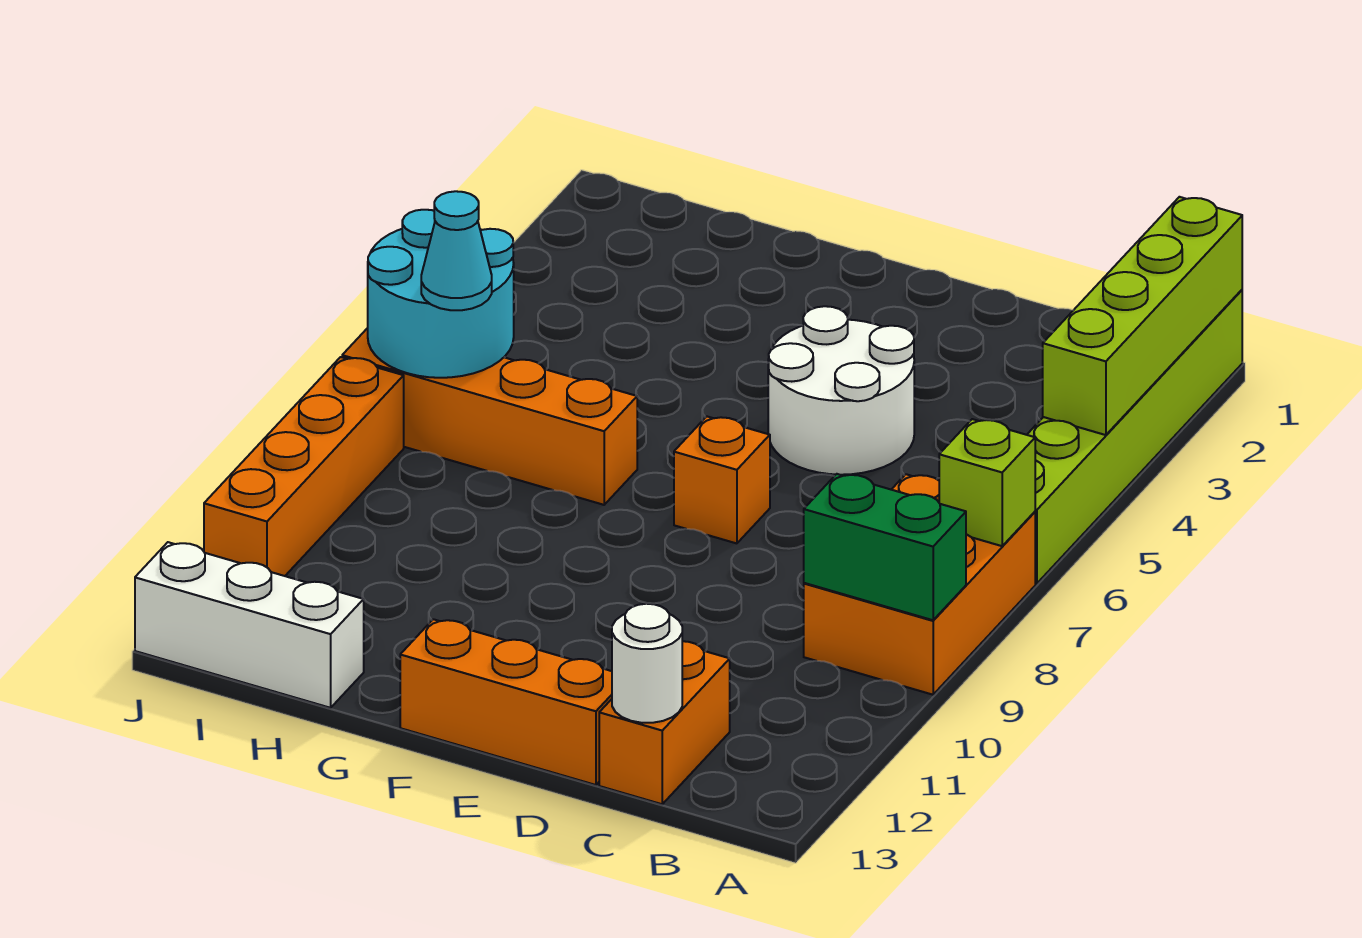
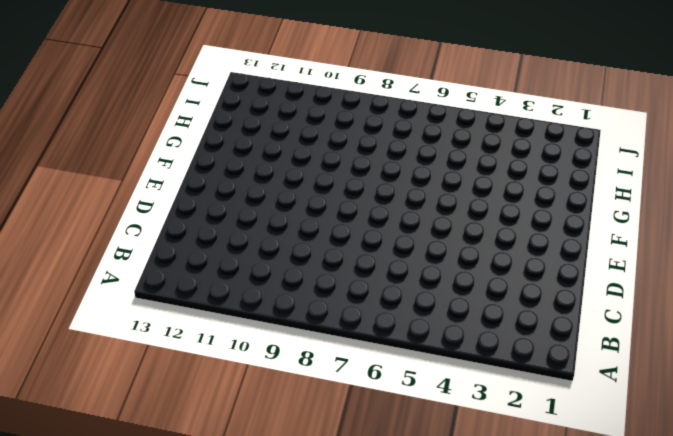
none -> lime brick A1:A6 level 1
none -> orange brick A7:B9 level 1
none -> orange brick C12:C13 level 1

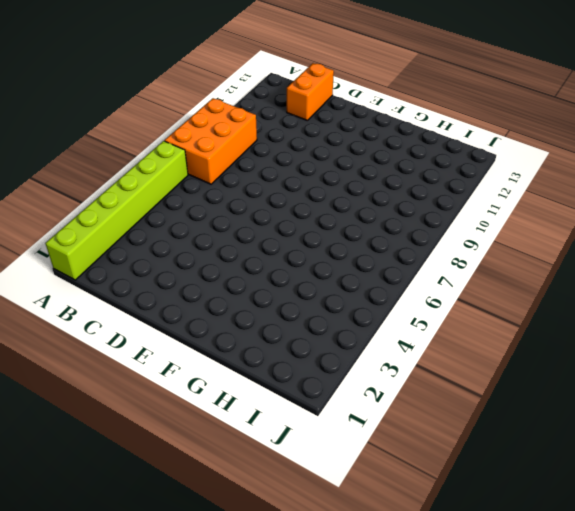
none -> white round brick D4:E5 level 1
none -> orange brick D13:F13 level 1
none -> orange brick E7 level 1

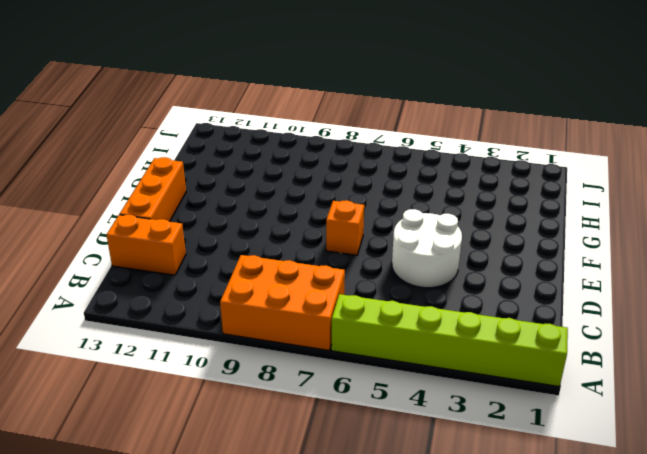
none -> orange brick G7:J7 level 1
none -> white brick H13:J13 level 1
none -> orange brick J8:J11 level 1

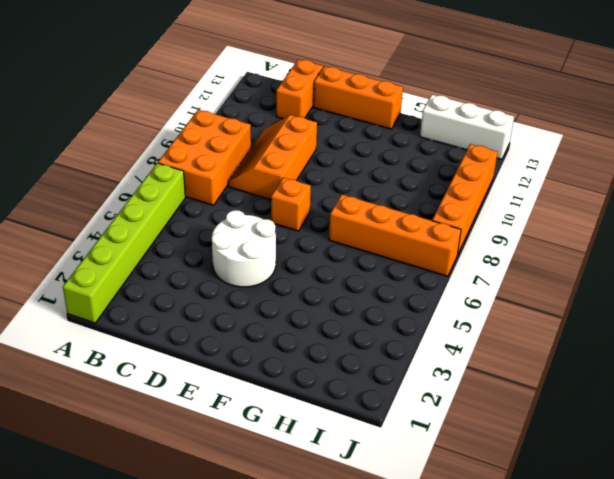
orange slope C8:D10 level 1 top D -> none
none -> lime brick A1:A4 level 2
none -> lime brick A7 level 2
none -> green brick A9:B9 level 2

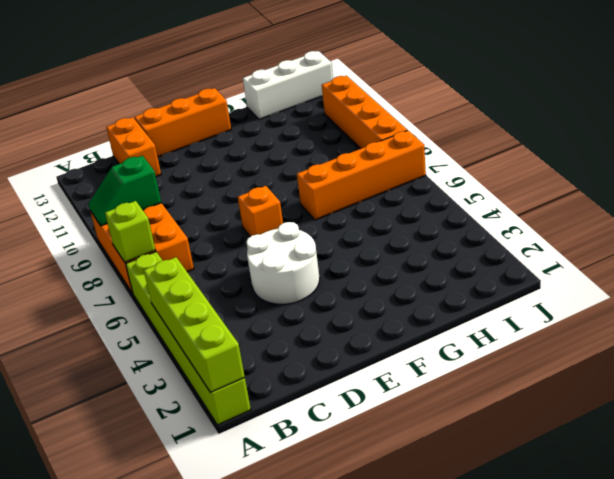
green slope A9:B9 level 2 top B -> green brick A9:B9 level 2
none -> white round brick C13 level 2
none -> cyan round brick I6:J7 level 2
none -> cyan cone I7 level 3

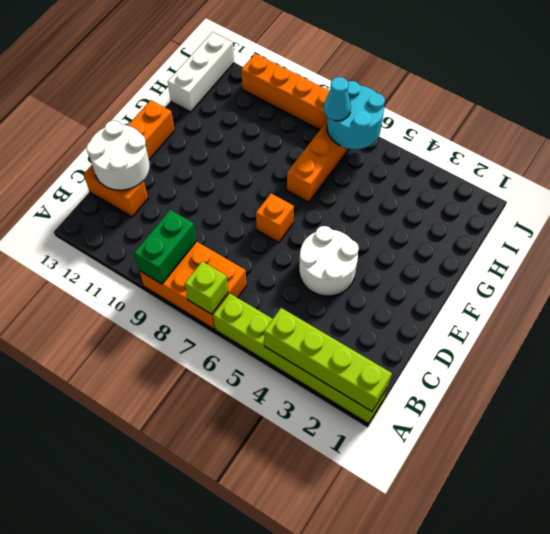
white round brick C12:D13 level 2 -> white round brick C13 level 2

